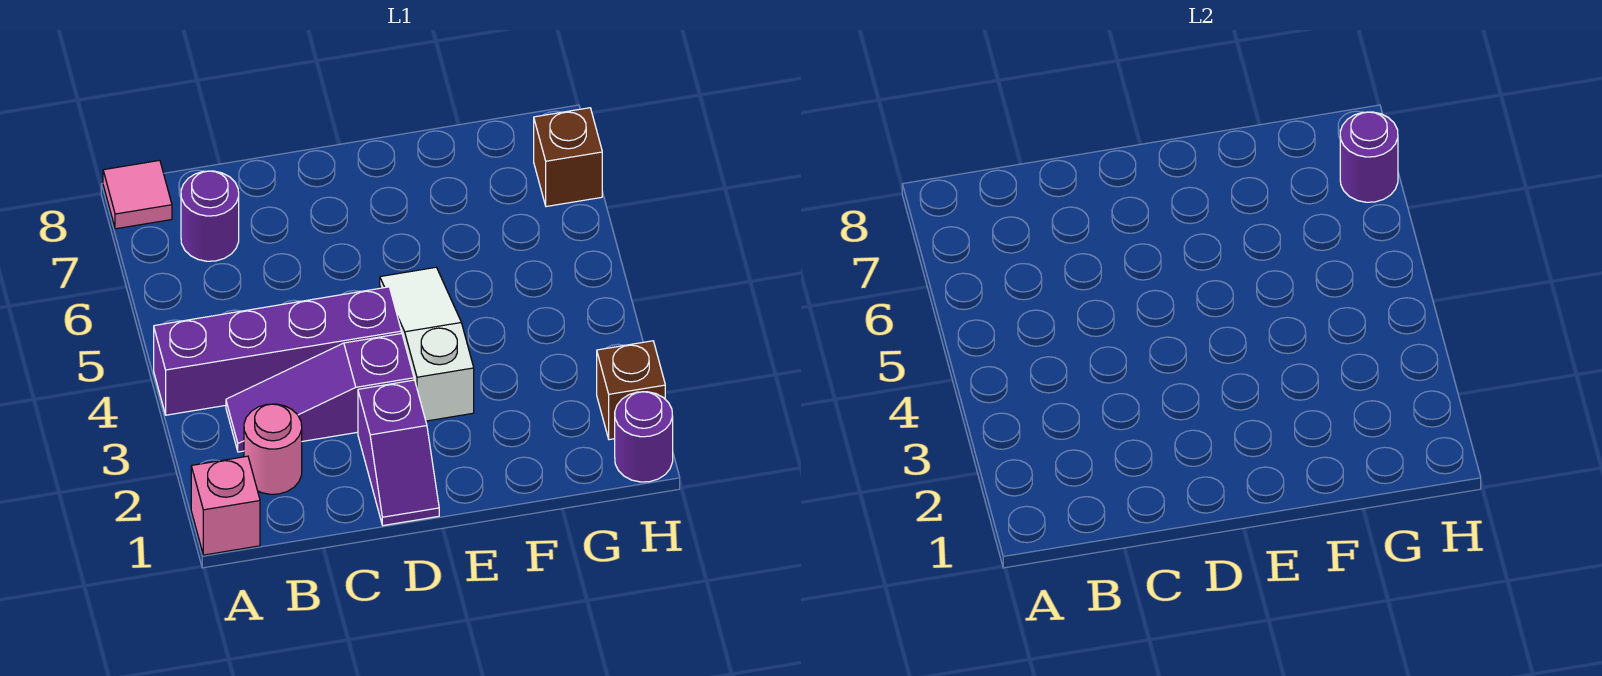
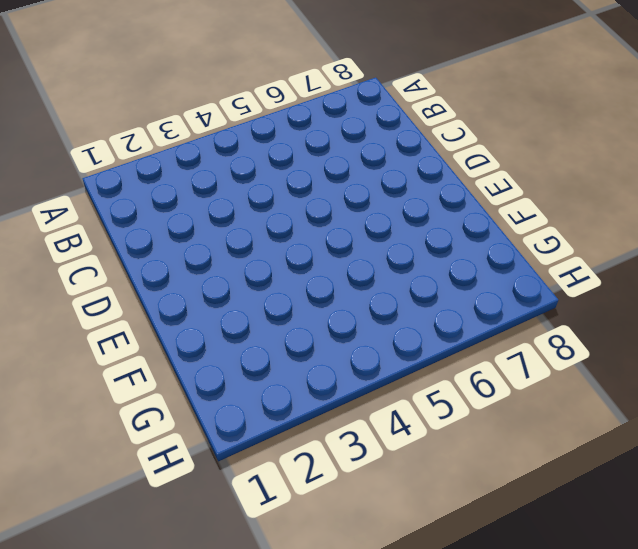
none -> pink brick A1 level 1
none -> purple brick A4:D4 level 1
none -> pink tile A8 level 1

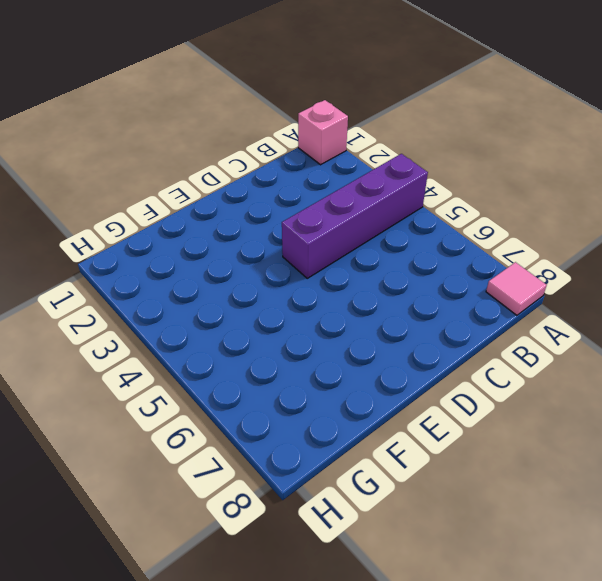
none -> pink round brick B2 level 1
none -> purple slope B3:D3 level 1 top D
none -> purple round brick B7 level 1

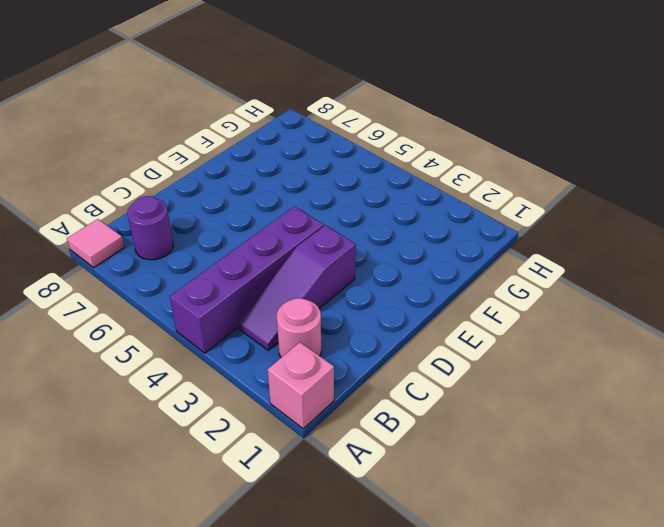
none -> purple slope D1:D2 level 1 top 2
none -> white slope E3:E5 level 1 top 3
none -> purple round brick H1 level 1

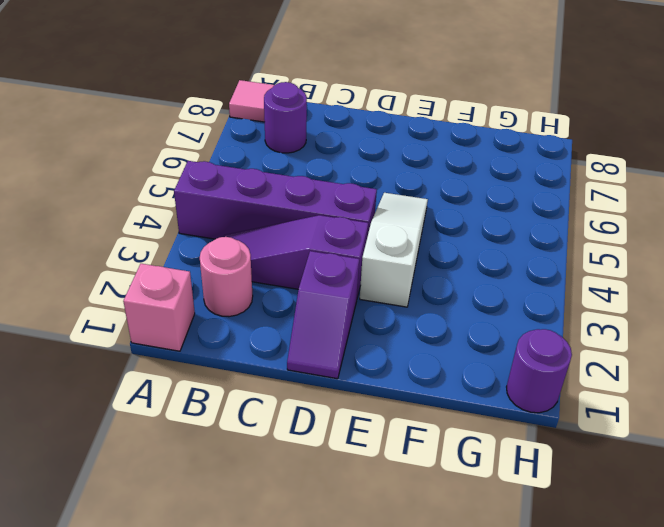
none -> brown brick H2 level 1
none -> brown brick H7 level 1
none -> purple round brick H7 level 2

